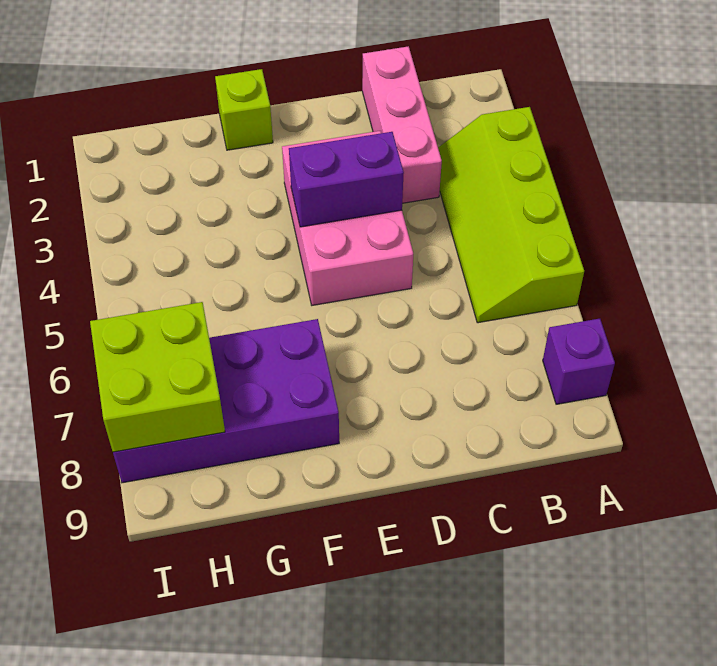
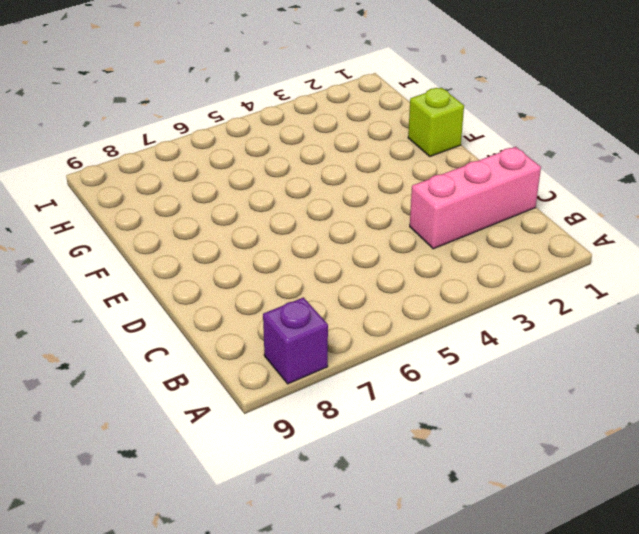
none -> lime slope A3:B6 level 1 top A
none -> pink brick D3:E5 level 1

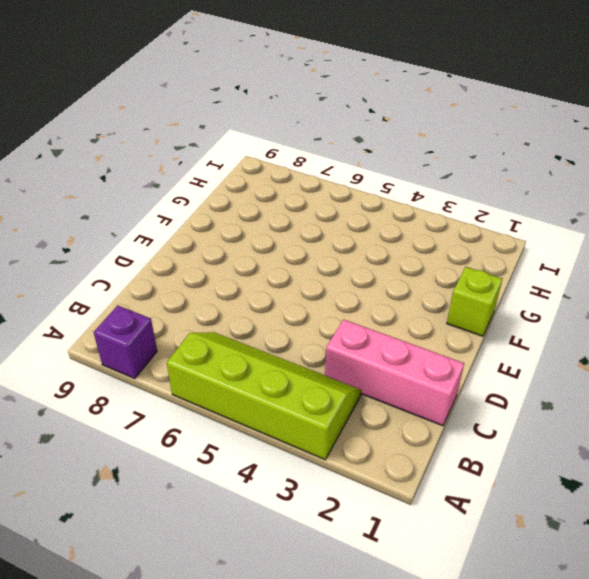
none -> pink brick D3:E5 level 1
none -> purple brick F7:I8 level 1

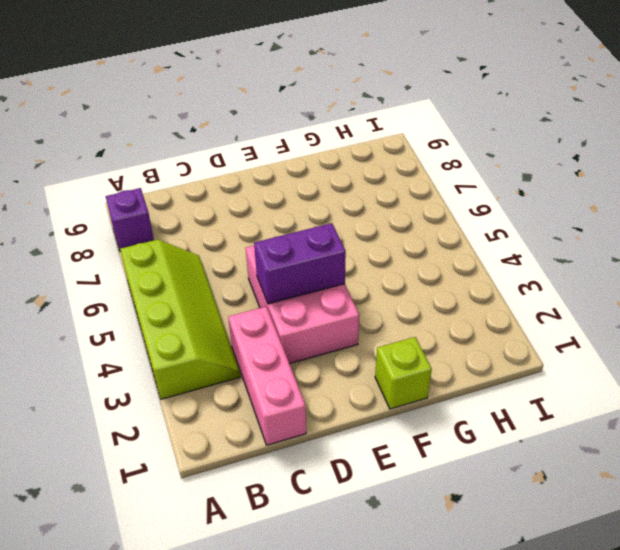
none -> purple brick F7:I8 level 1
none -> lime brick H7:I8 level 2

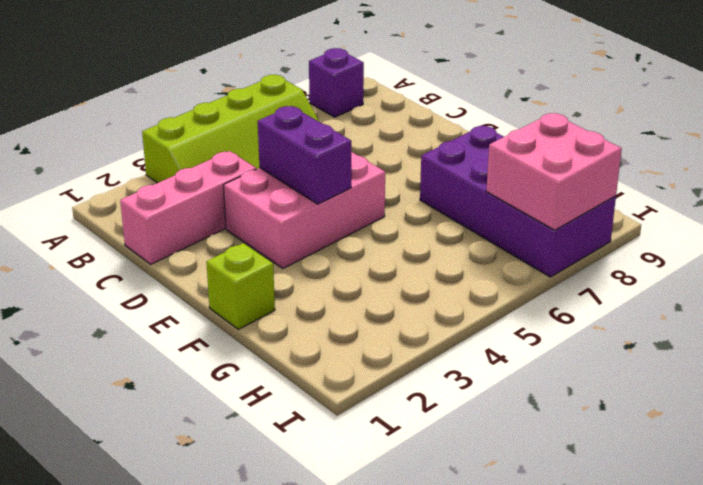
pink brick H7:I8 level 2 -> lime brick H7:I8 level 2

